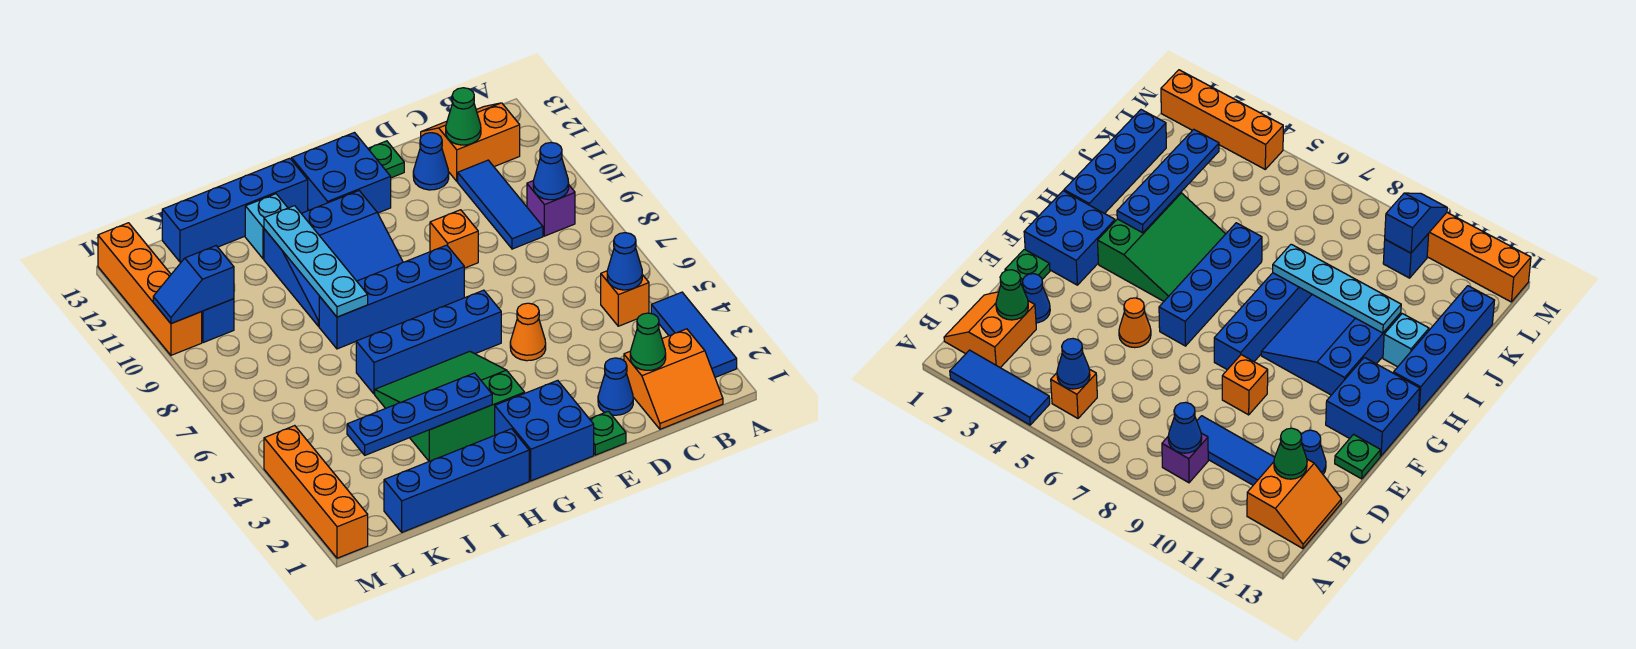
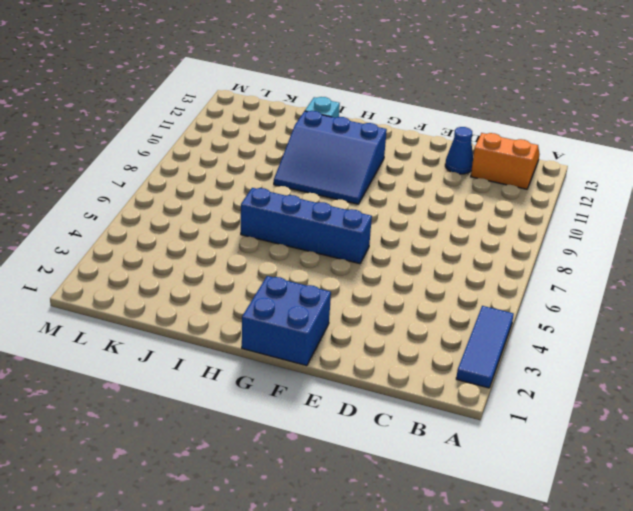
none -> orange slope B1:C2 level 1 top 2
none -> orange brick B5 level 1
none -> purple brick B9 level 1
none -> blue tile C9:C11 level 1

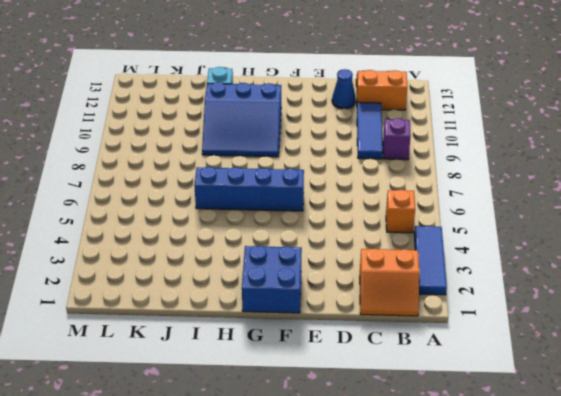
none -> blue cone D2 level 1
none -> green plate E1 level 1
none -> orange cone E5 level 1
none -> orange brick E9 level 1

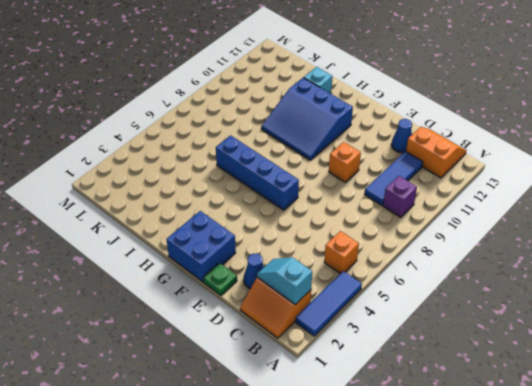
cyan slope B2:C2 level 2 top B -> green cone C2 level 2
none -> orange cone E5 level 1
none -> green plate E13 level 1
none -> blue brick F8:I8 level 1
none -> blue brick F12:G13 level 1

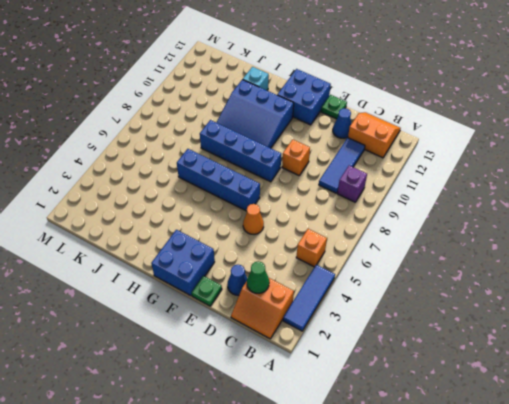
none -> green slope G3:I5 level 1 top 3
none -> blue brick H1:K1 level 1
none -> blue brick H13:K13 level 1
none -> blue brick L10 level 1

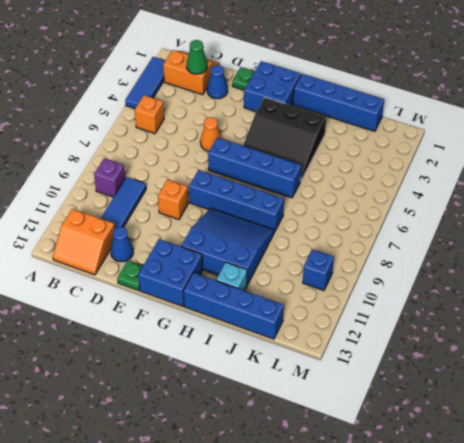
black slope G3:I5 level 1 top 3 -> green slope G3:I5 level 1 top 3
none -> orange brick M1:M4 level 1
none -> orange brick M10:M13 level 1
none -> blue cone B5 level 2
none -> blue cone B9 level 2

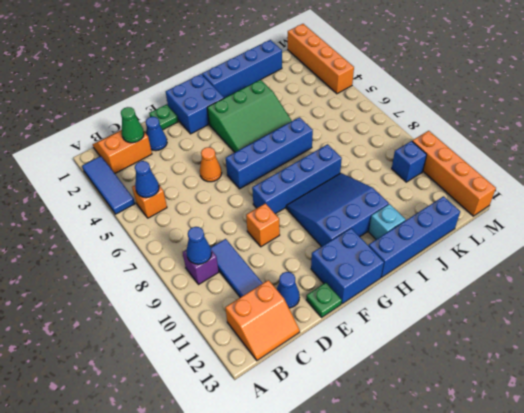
none -> green cone C12 level 2
none -> blue plate H3:K3 level 2
none -> cyan plate I8:I11 level 2
none -> blue slope L10:M10 level 2 top L

